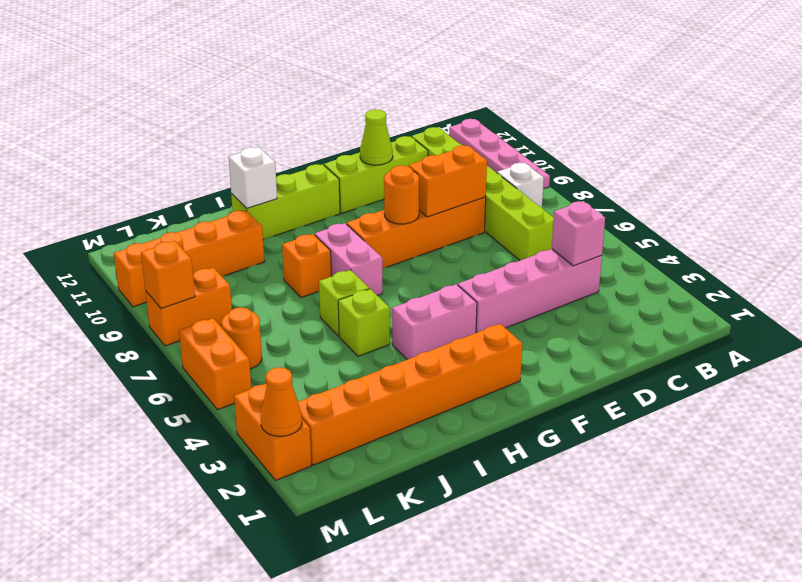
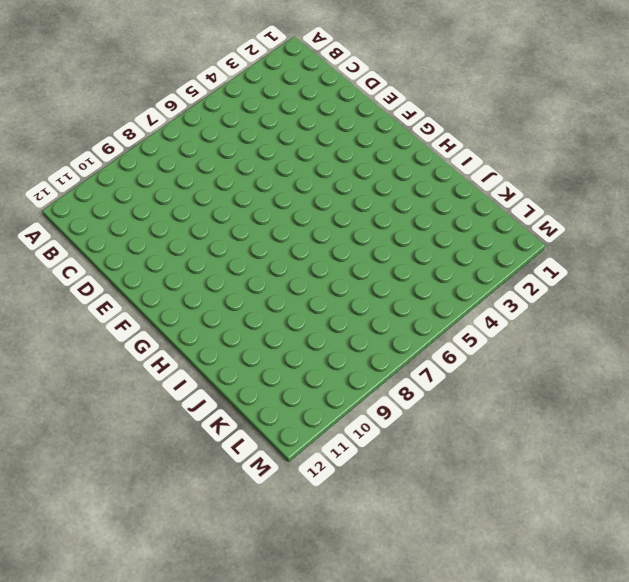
none -> pink plate A9:A12 level 1
none -> white brick B8 level 1
none -> pink brick C4:F4 level 1

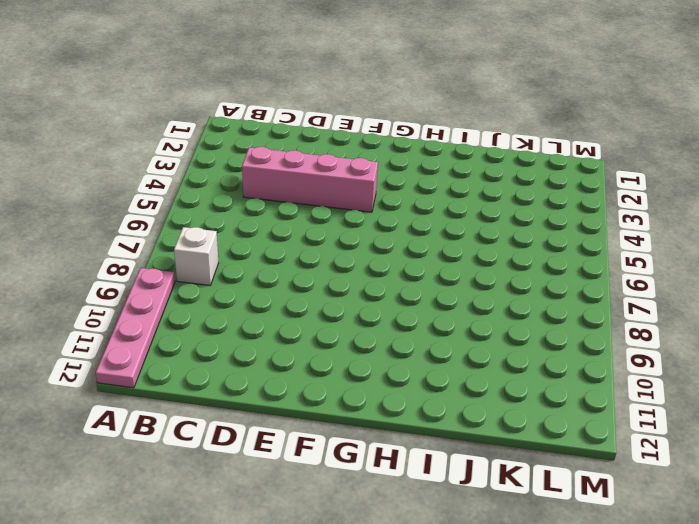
none -> lime brick C6:C11 level 1
none -> orange brick D8:G8 level 1
none -> lime brick D11:F11 level 1

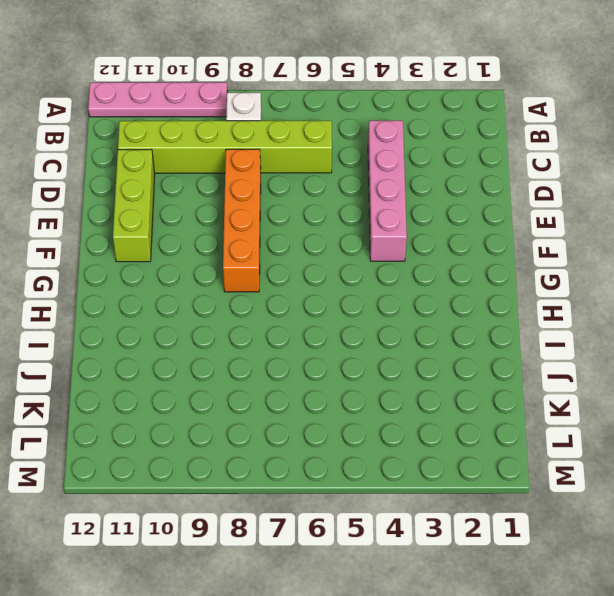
none -> orange brick G2:L2 level 1
none -> pink brick G4:H4 level 1
none -> lime brick G11:I11 level 1

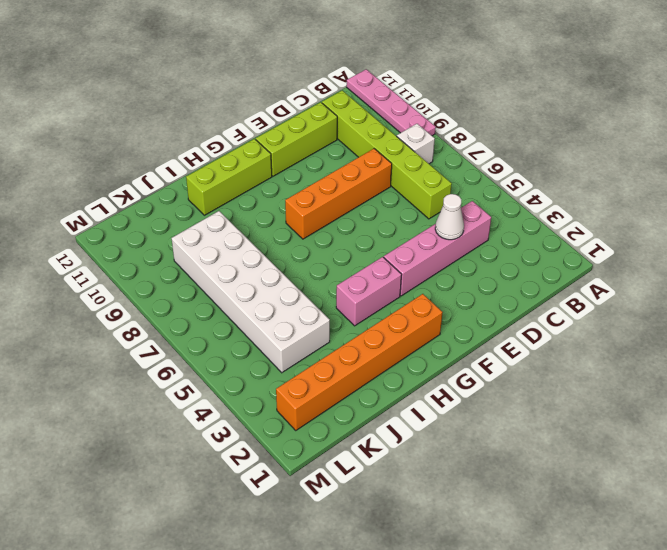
white cone D4 level 2 -> none
white brick J4:K9 level 1 -> none
none -> pink brick H7:H8 level 1
none -> lime brick I5 level 1
none -> lime brick I6 level 1

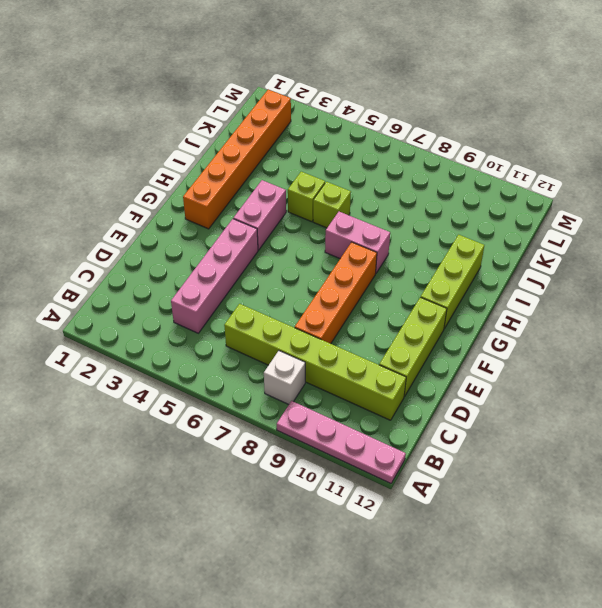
none -> orange brick I8 level 1
none -> orange brick J10:M10 level 1
none -> orange round brick L6 level 1

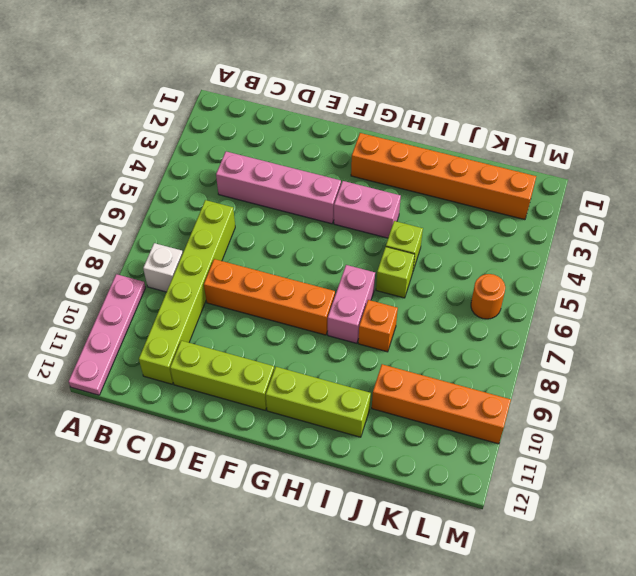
none -> orange brick L8:M8 level 1
none -> orange brick M2:M3 level 1
none -> orange brick M5:M6 level 1

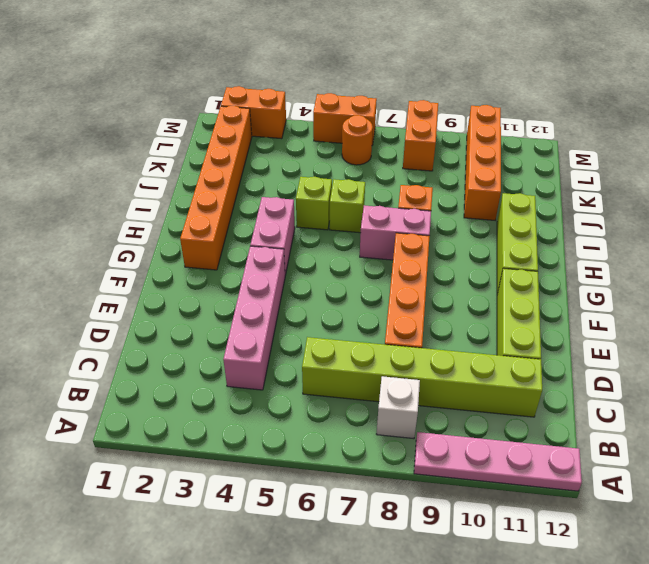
none -> pink brick C4 level 2
none -> orange brick D8:E8 level 2
none -> lime cone E11 level 2

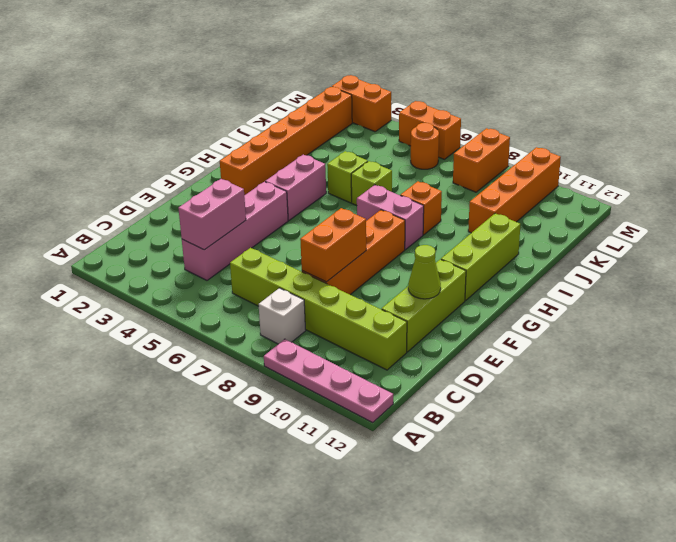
pink brick C4:D4 level 2 -> pink brick C4 level 2
none -> orange round brick F8 level 2
none -> white brick I11 level 2
none -> orange cone M2 level 2

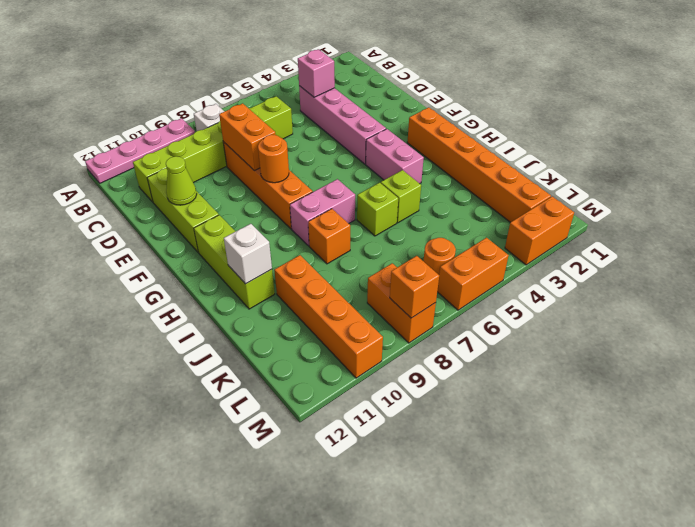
none -> orange cone M2 level 2

